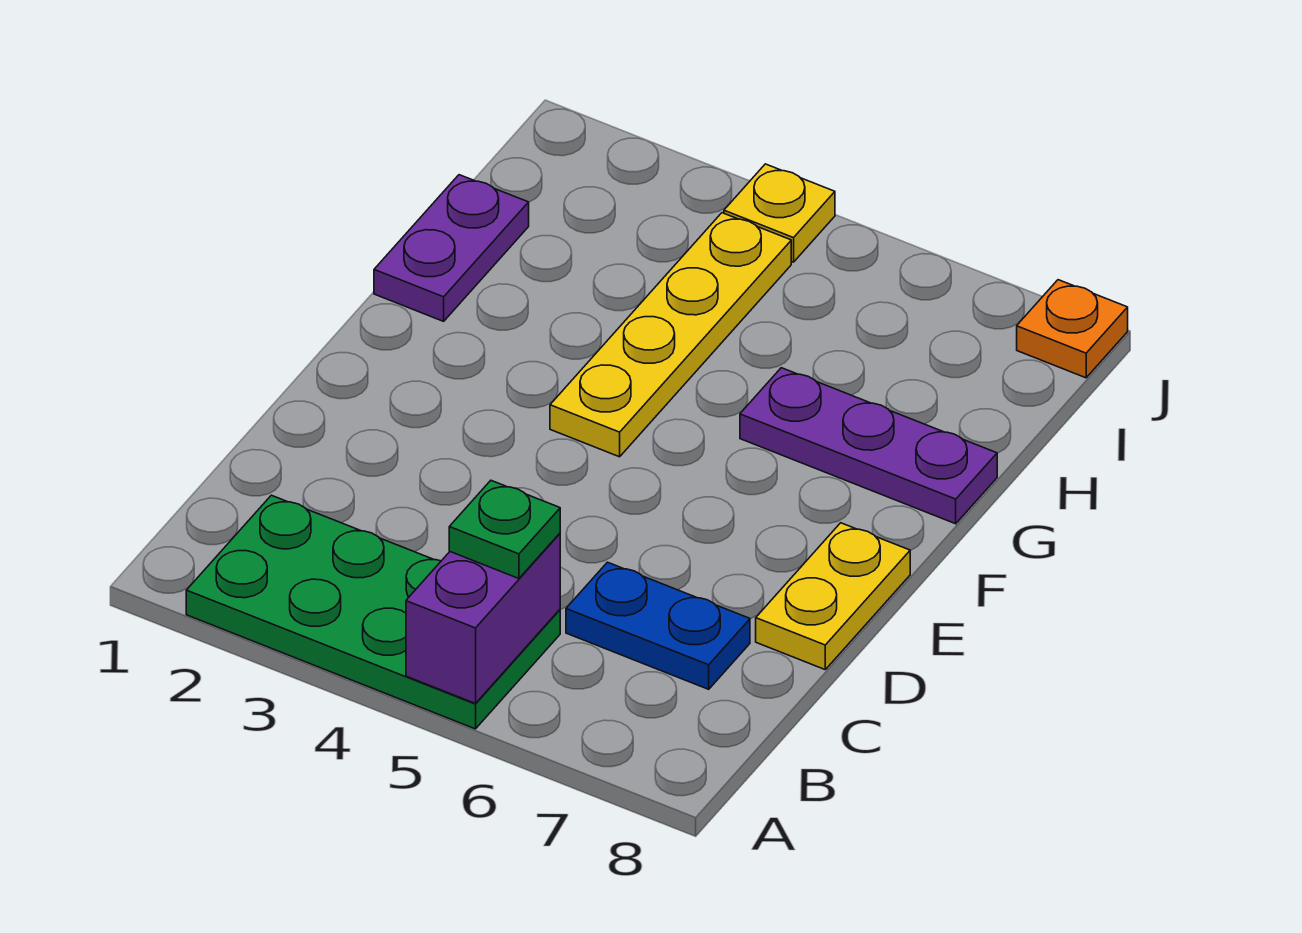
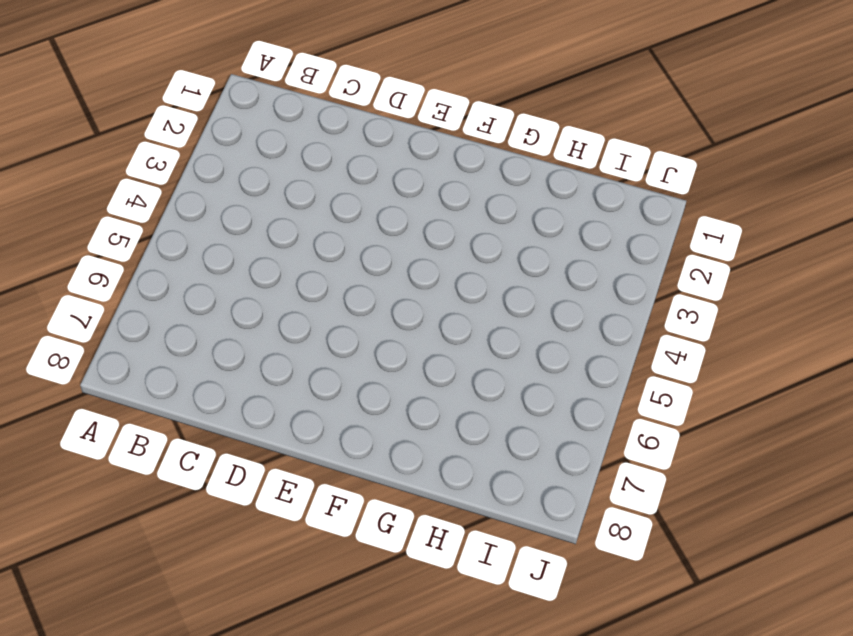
none -> green plate A2:B5 level 1
none -> blue plate C6:C7 level 1

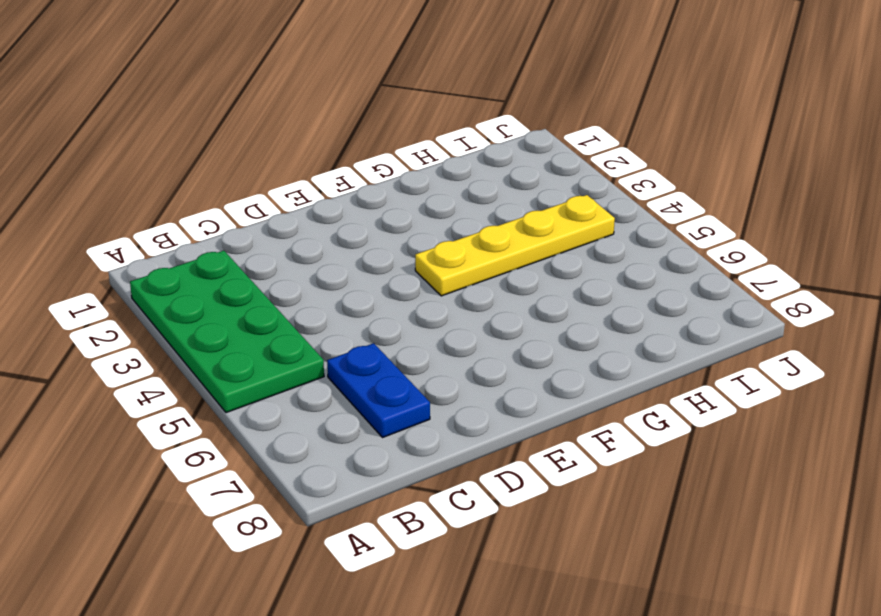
none -> yellow plate D8:E8 level 1
none -> purple plate G1:H1 level 1

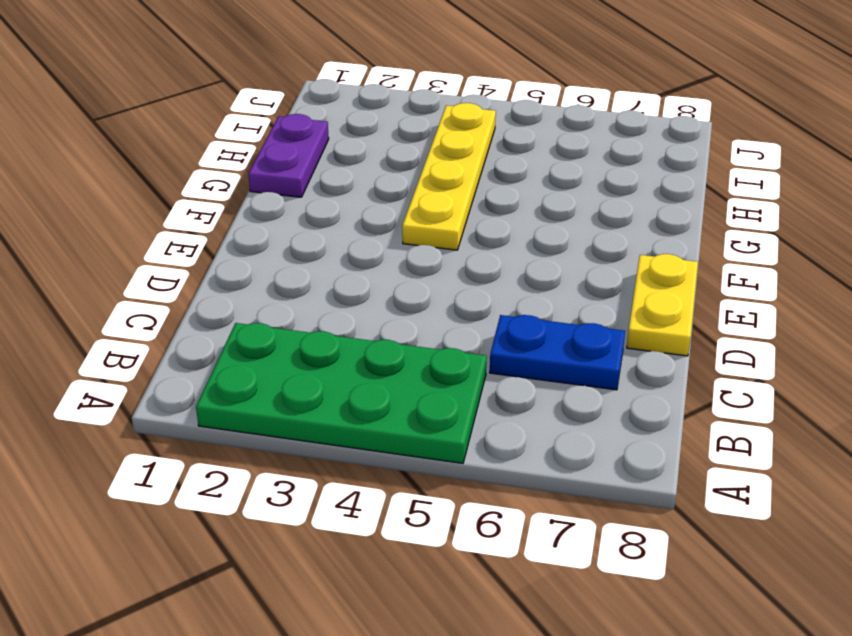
none -> purple plate G6:G8 level 1
none -> yellow plate J4 level 1

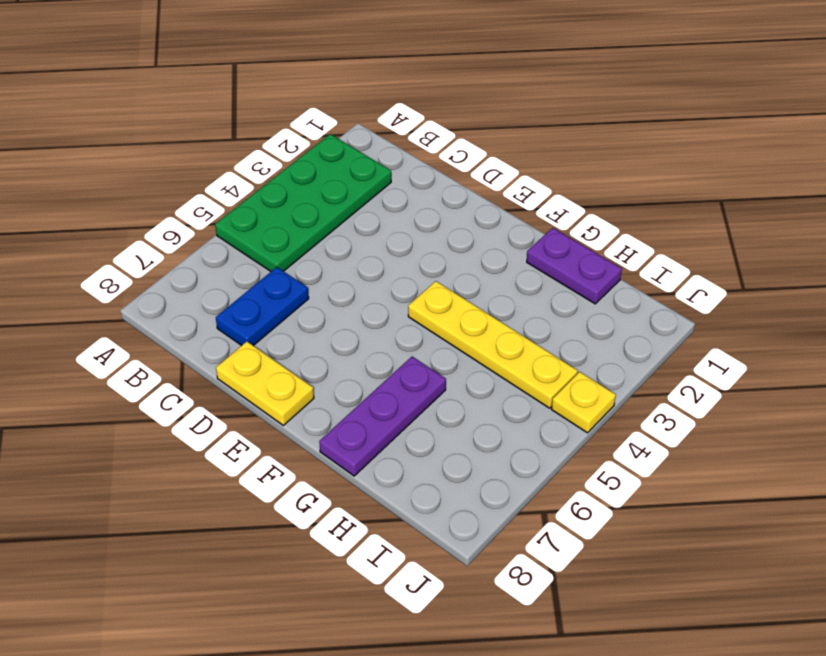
none -> orange plate J8 level 1
none -> purple brick A5:B5 level 2

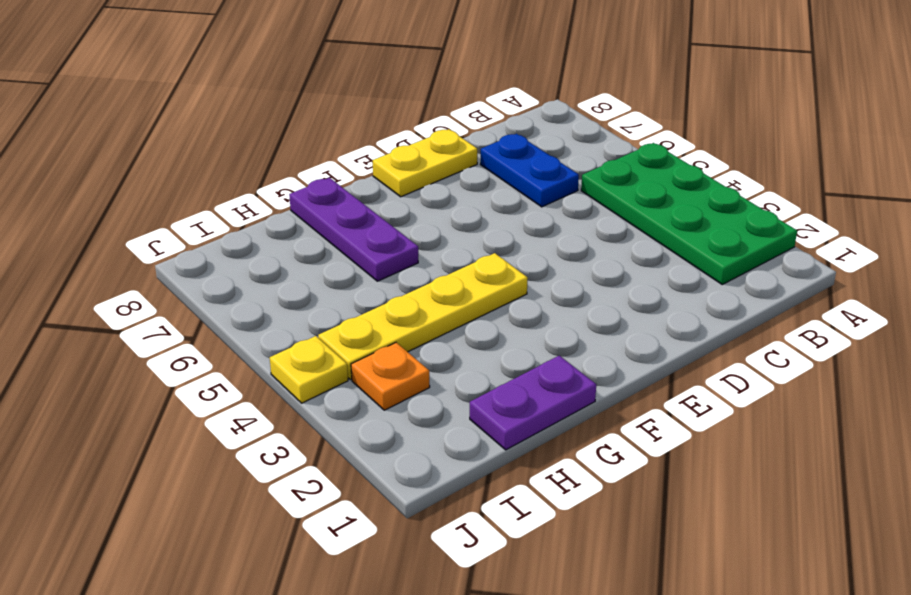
orange plate I3 level 1 -> orange plate J8 level 1
none -> purple brick A5:B5 level 2
none -> green plate B5 level 3

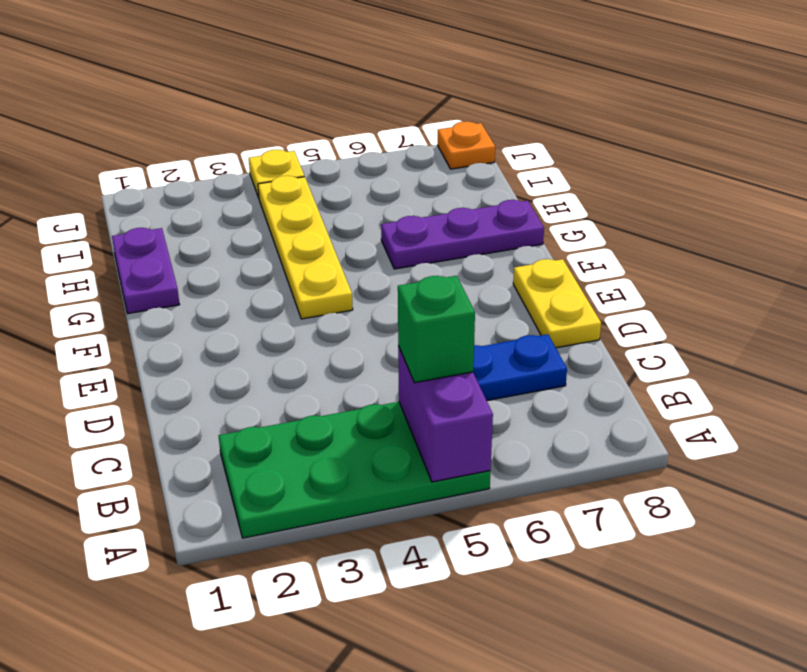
green brick B5 level 3 -> green plate B5 level 3

